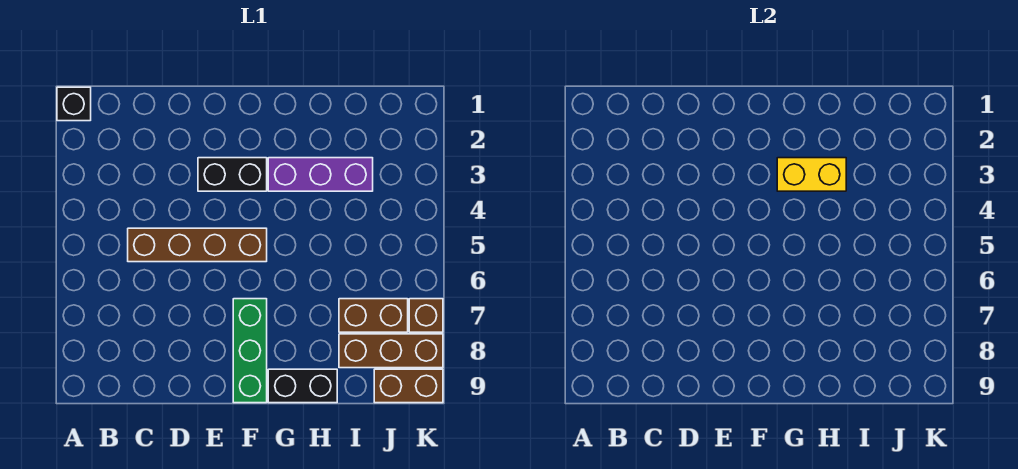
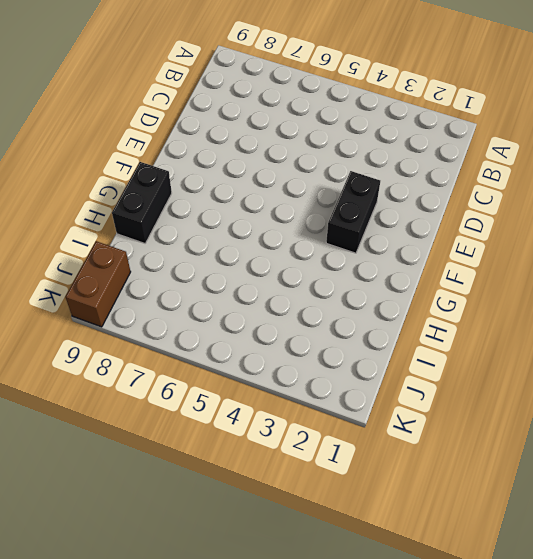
none -> black brick A1 level 1
none -> brown brick C5:F5 level 1

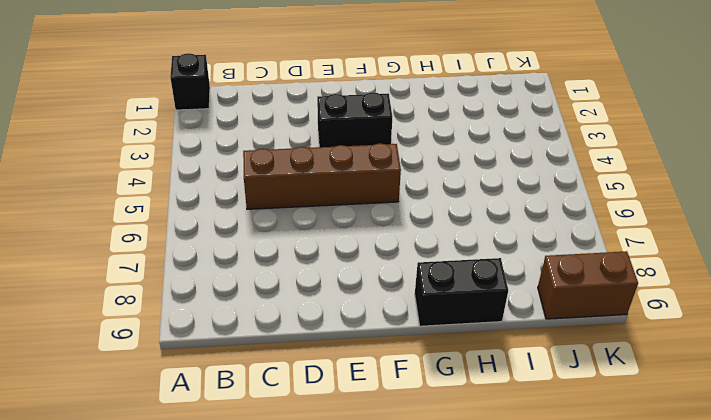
none -> green brick F7:F9 level 1
none -> purple brick G3:I3 level 1

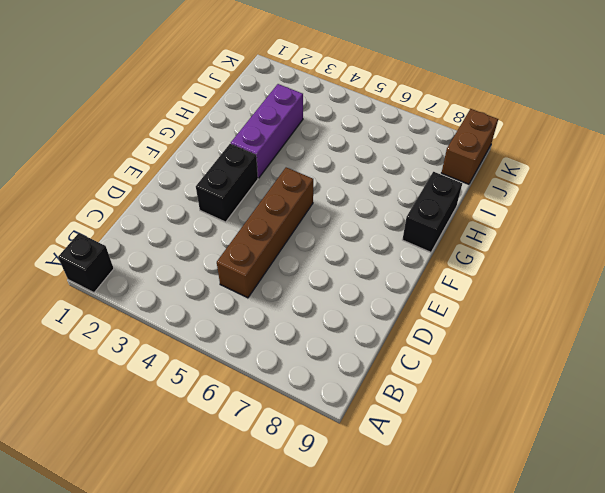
none -> green brick F7:F9 level 1
none -> brown brick I7:J7 level 1

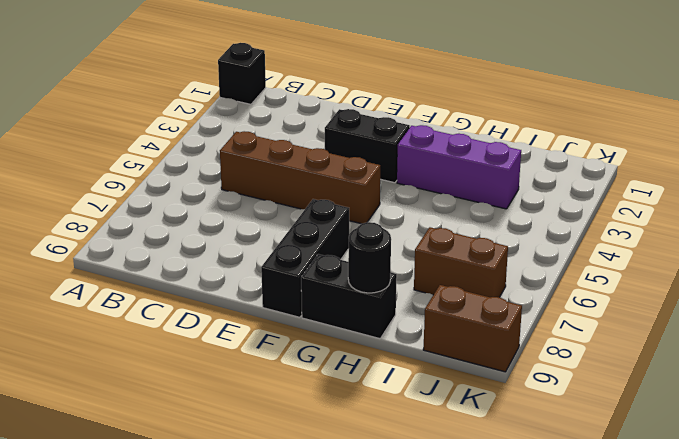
black brick F7:F9 level 1 -> green brick F7:F9 level 1
black round brick H9 level 2 -> none
none -> brown brick I8:K8 level 1
none -> brown brick K7 level 1

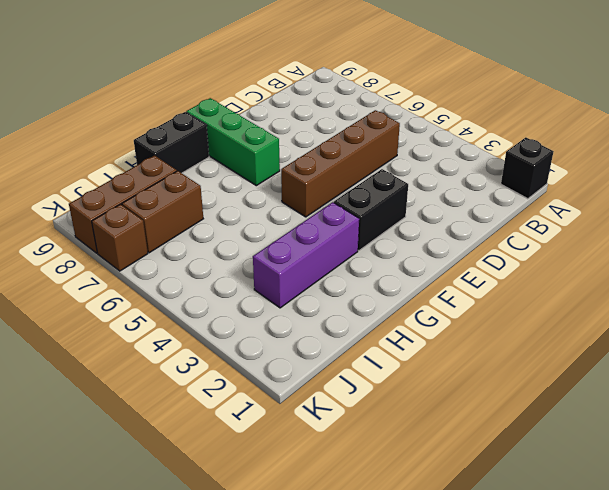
none -> brown brick J9:K9 level 1
none -> yellow brick G3:H3 level 2

